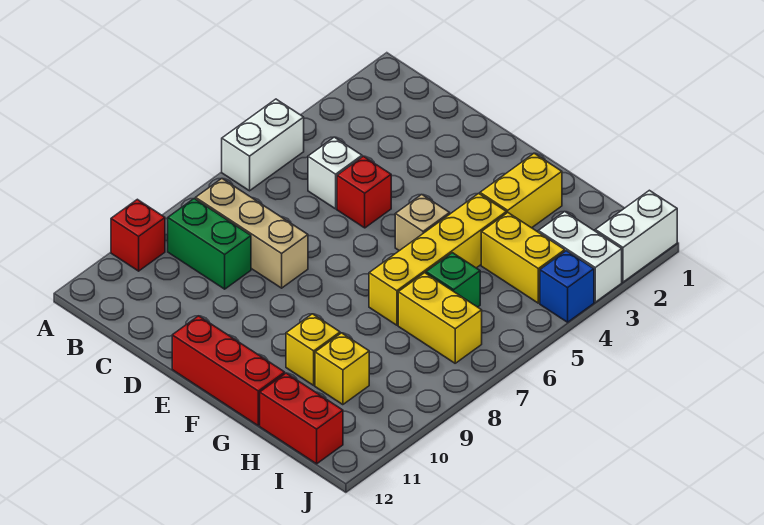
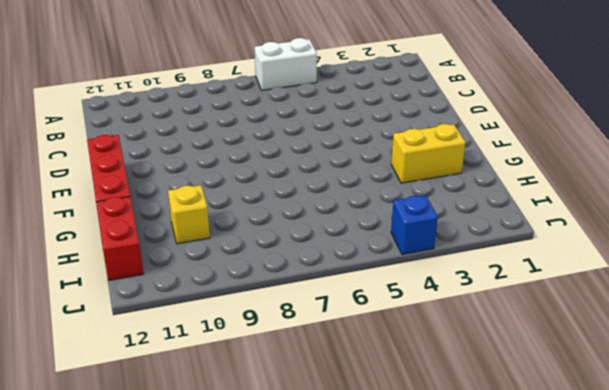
none -> red brick A10 level 1
none -> tan brick B8:D8 level 1
none -> green brick B9:C9 level 1

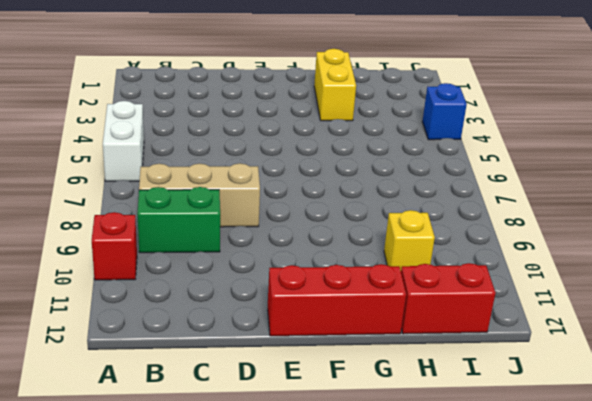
none -> white brick C5 level 1
none -> red brick D5 level 1
none -> tan brick F5 level 1

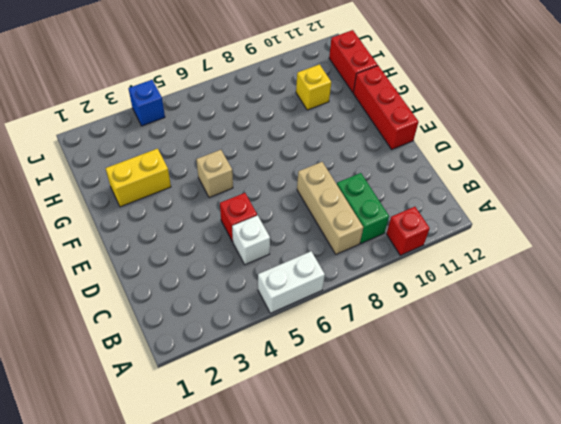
none -> yellow brick G4:G7 level 1
none -> yellow brick G10 level 1
none -> yellow brick H4:I4 level 1

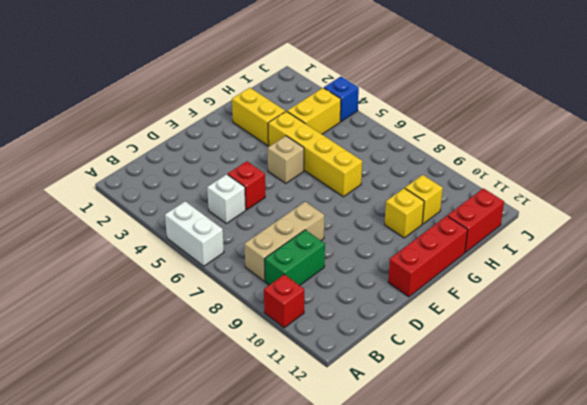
none -> green brick H6 level 1
none -> yellow brick H7:I7 level 1
none -> white brick I3:J3 level 1

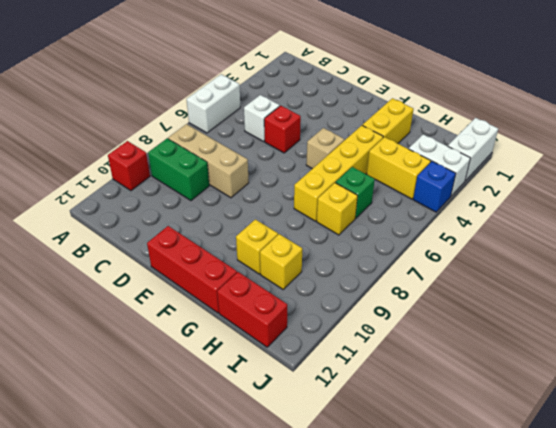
yellow brick H7 level 1 -> yellow brick H7:I7 level 1

